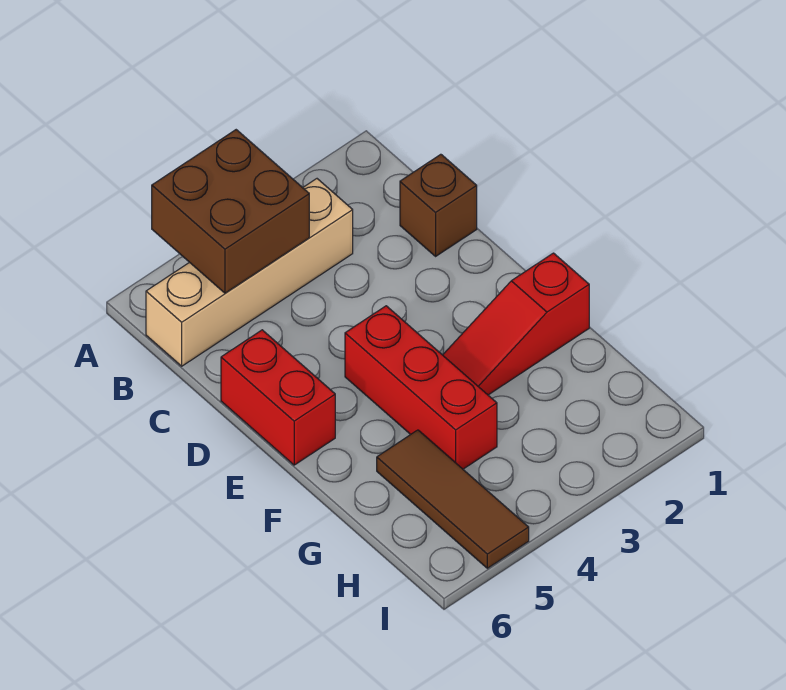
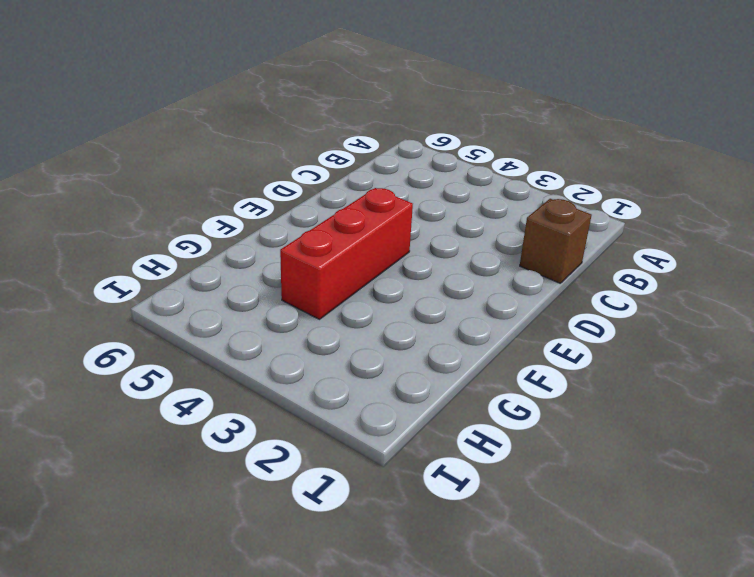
none -> tan brick B3:B6 level 1
none -> red brick D6:E6 level 1

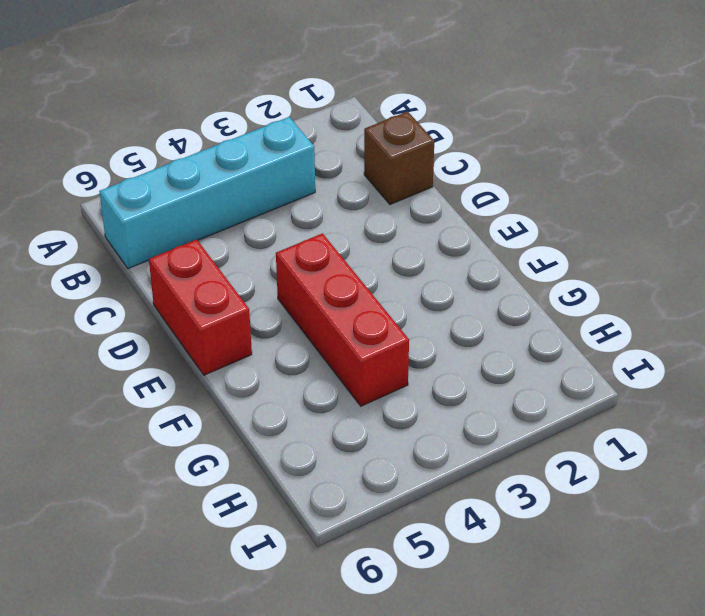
cyan brick B3:B6 level 1 -> tan brick B3:B6 level 1
none -> red slope F1:F3 level 1 top 1
none -> brown tile G5:I5 level 1

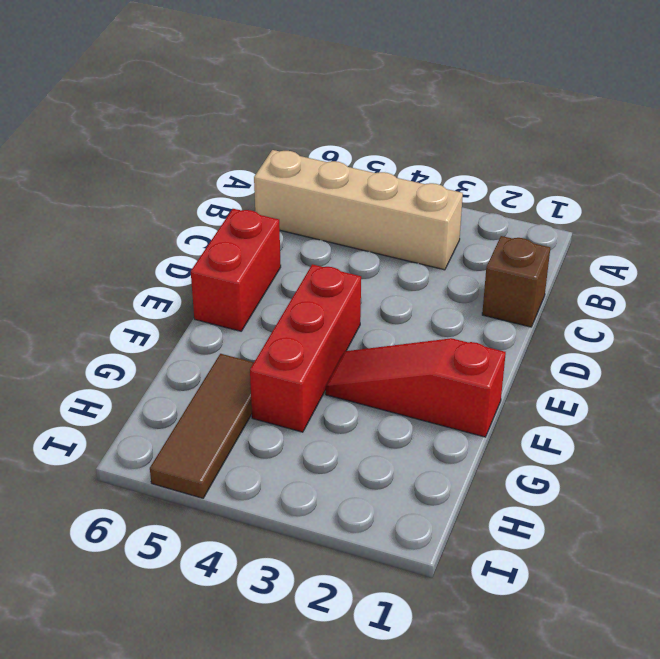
none -> brown brick A4:B5 level 2

